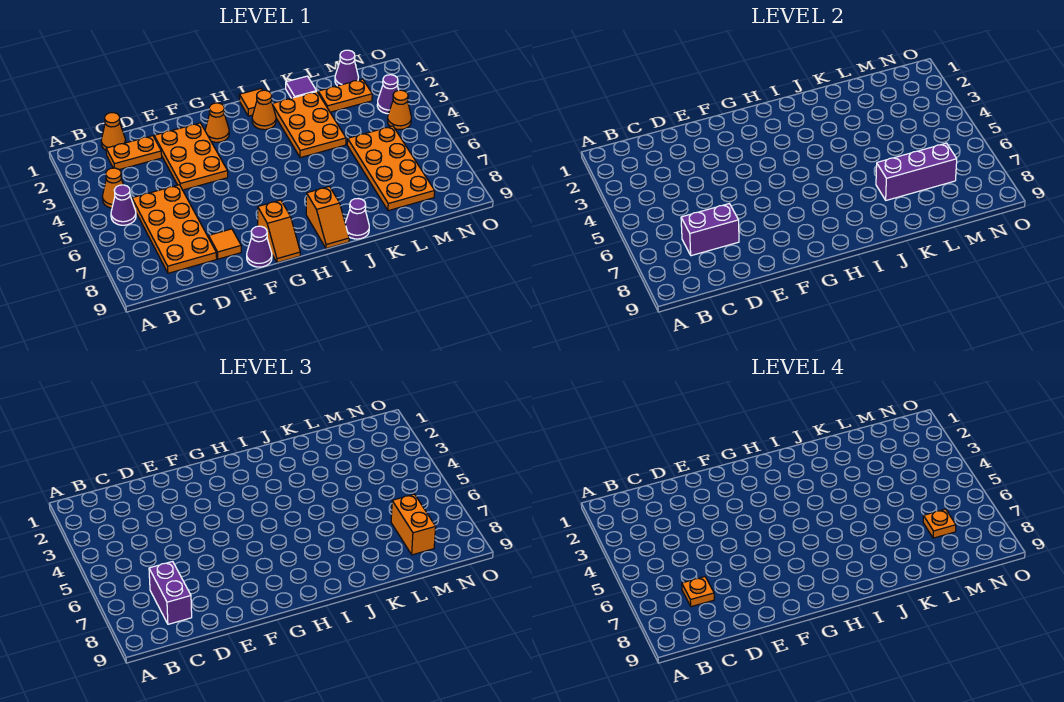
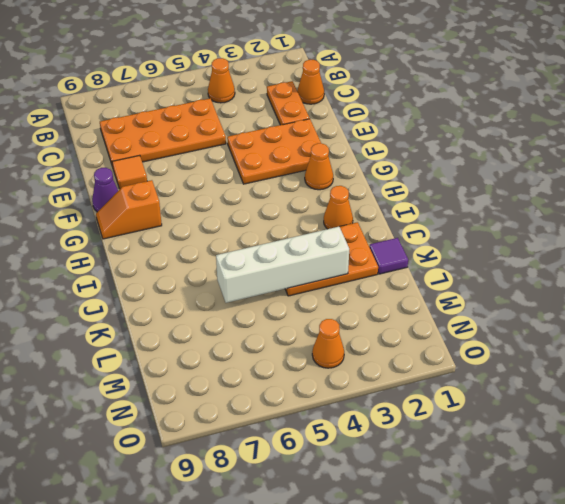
white brick K3:K6 level 2 -> none
none -> purple cone B5 level 1
none -> orange tile I1 level 1
none -> orange slope I8:I9 level 1 top 8

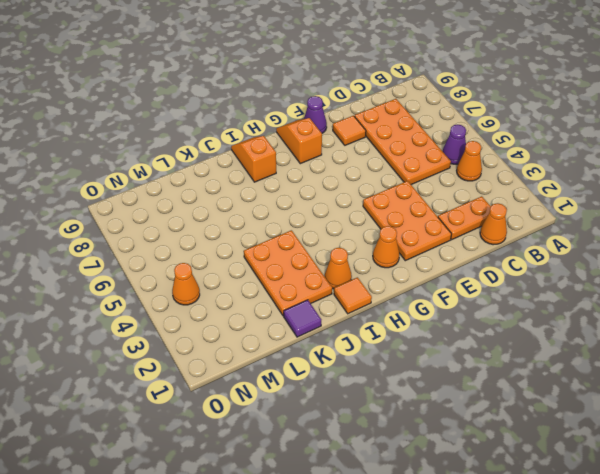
none -> purple cone J9 level 1
none -> orange plate L2:M2 level 1
none -> orange plate L5:M8 level 1

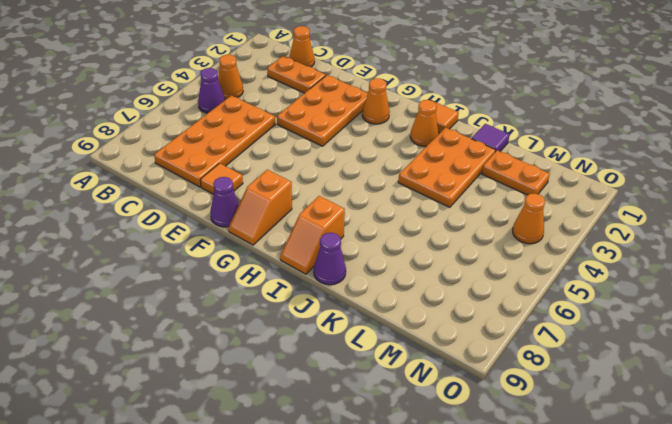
none -> orange plate L5:M8 level 1
none -> purple cone M1 level 1
none -> purple cone N3 level 1

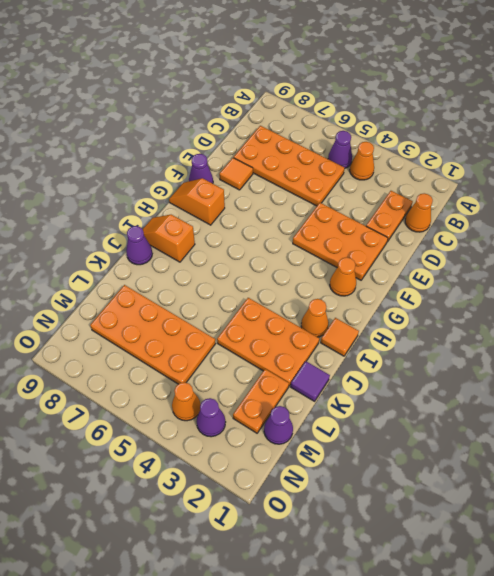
none -> purple brick C7:D7 level 2
none -> purple brick K7:M7 level 2
none -> purple brick C7:C8 level 3

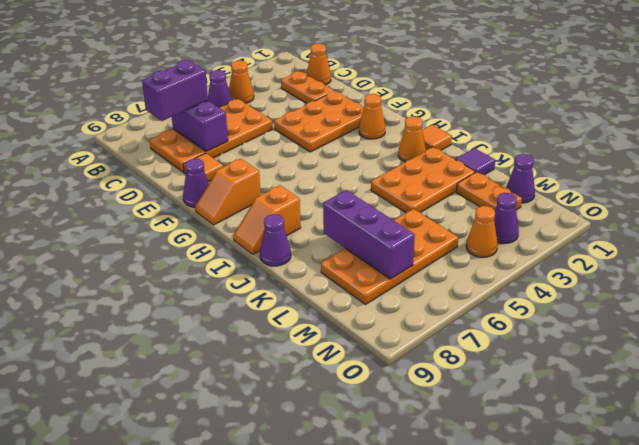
none -> orange brick M7:M8 level 3
none -> orange plate C7 level 4
none -> orange plate M7 level 4

